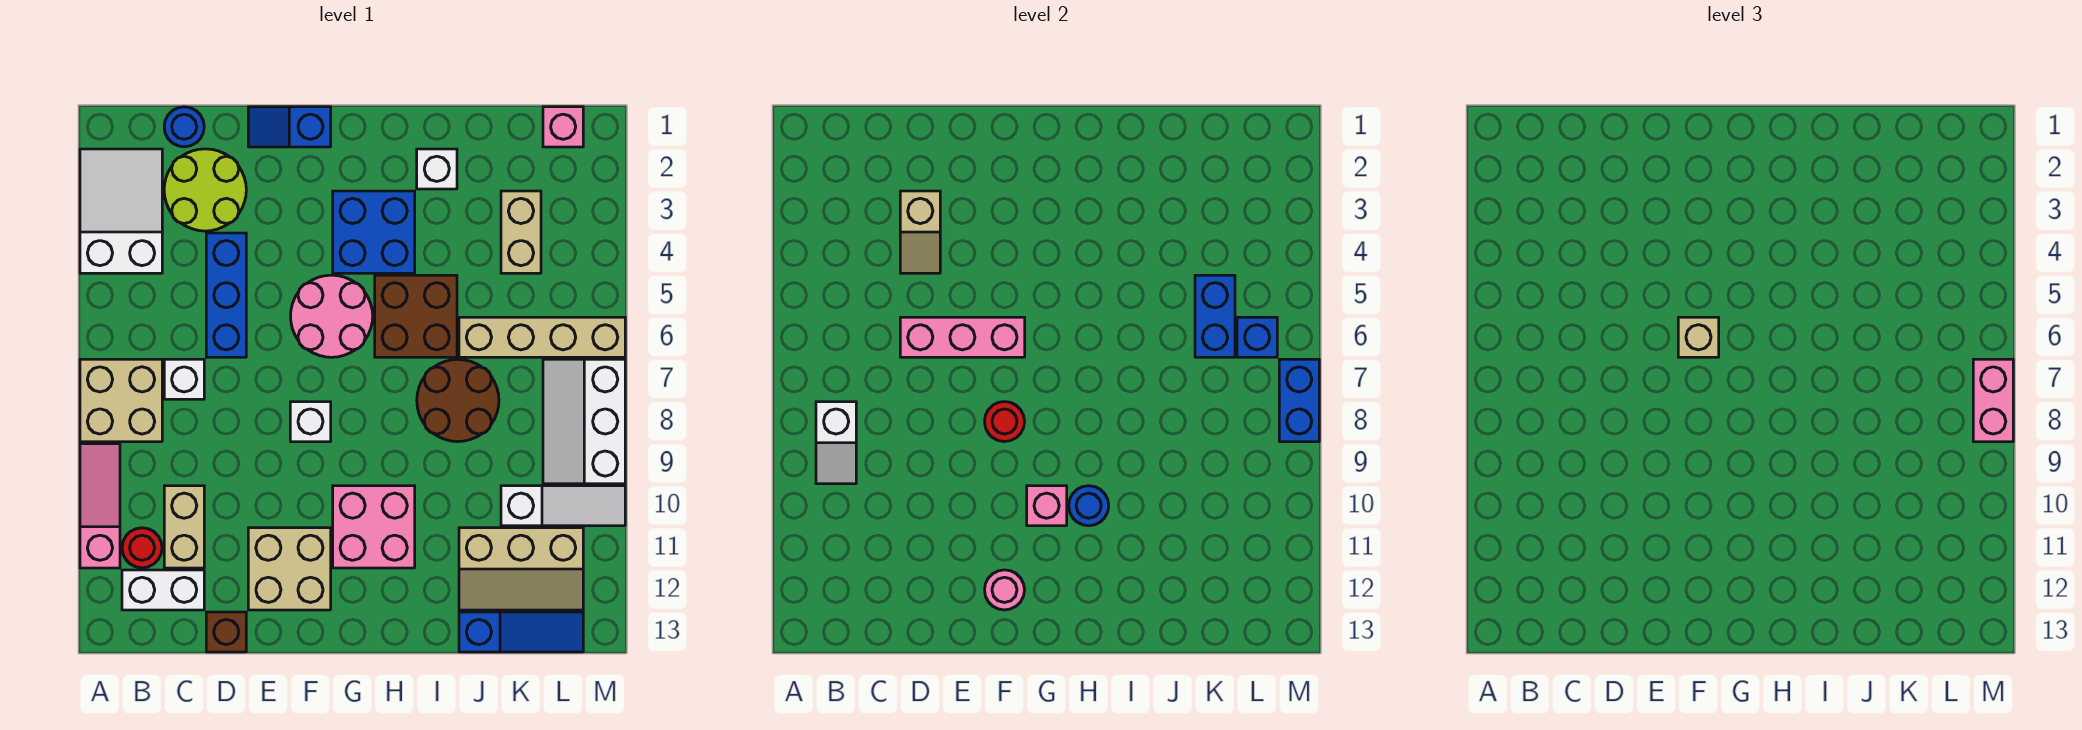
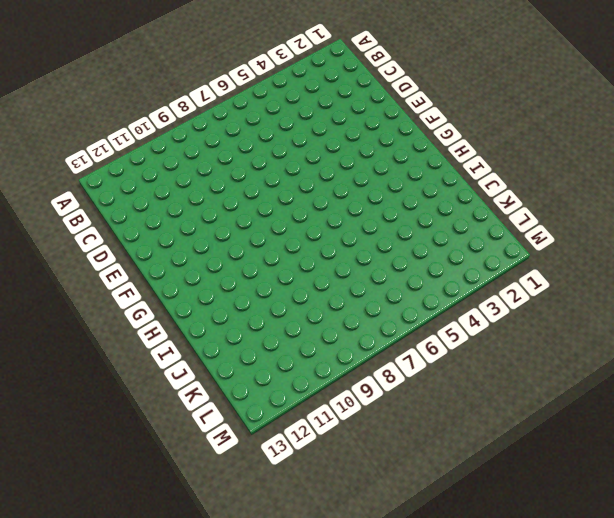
none -> white slope A2:B4 level 1 top 4
none -> tan brick A7:B8 level 1
none -> pink slope A9:A11 level 1 top 11
none -> red round brick B11 level 1

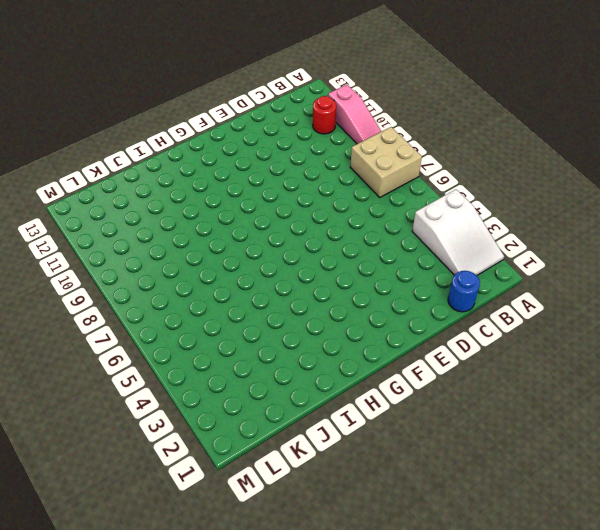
none -> white brick B12:C12 level 1
none -> lime round brick C2:D3 level 1
none -> white brick C7 level 1
none -> tan brick C10:C11 level 1

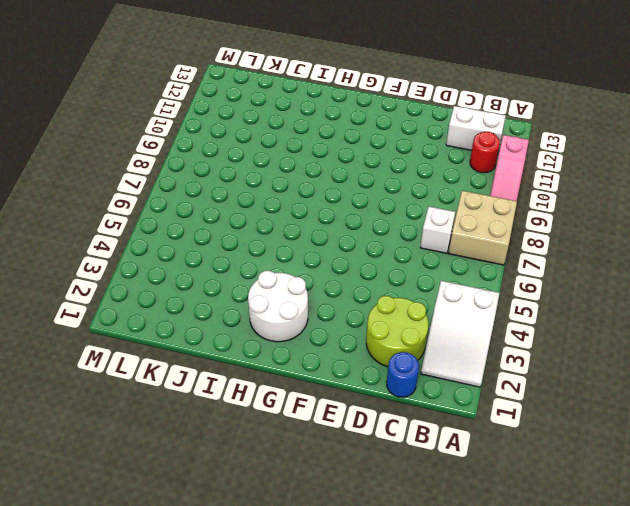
white round brick G2:H3 level 1 -> blue brick G3:H4 level 1
none -> tan brick C10:C11 level 1
none -> blue brick D4:D6 level 1
none -> brown brick D13 level 1
none -> blue slope E1:F1 level 1 top F

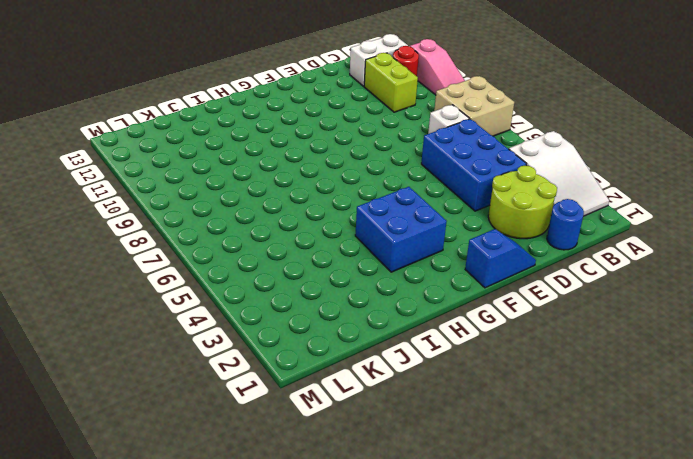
blue brick C4:D6 level 1 -> blue brick D4:D6 level 1
lime brick C10:C11 level 1 -> tan brick C10:C11 level 1
none -> brown brick D13 level 1
none -> tan brick E11:F12 level 1
none -> pink round brick F5:G6 level 1
none -> white brick F8 level 1

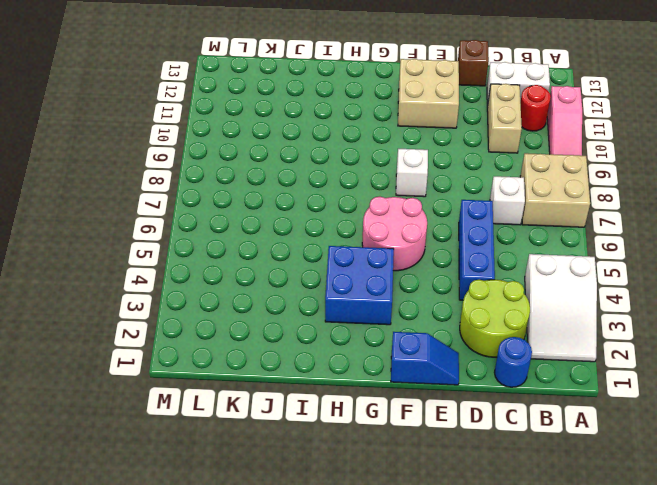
none -> pink brick G10:H11 level 1
none -> brown brick H5:I6 level 1
none -> white brick I2 level 1
none -> brown round brick I7:J8 level 1

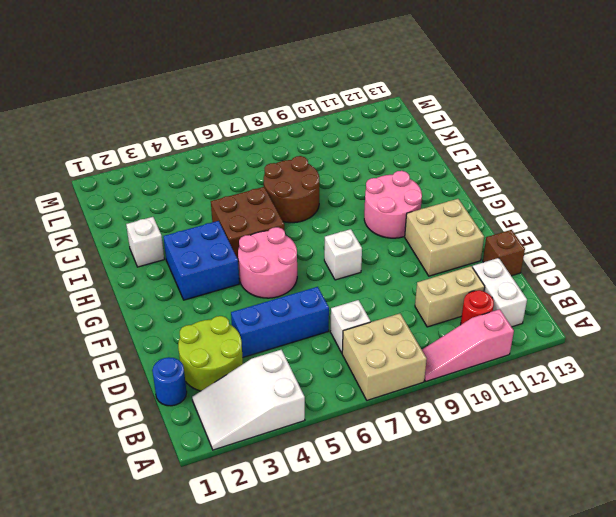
pink round brick G10:H11 level 1 -> pink brick G10:H11 level 1
none -> blue slope E1:F1 level 1 top F
none -> tan brick J6:M6 level 1
none -> tan slope J11:L12 level 1 top 11
none -> blue slope J13:L13 level 1 top J

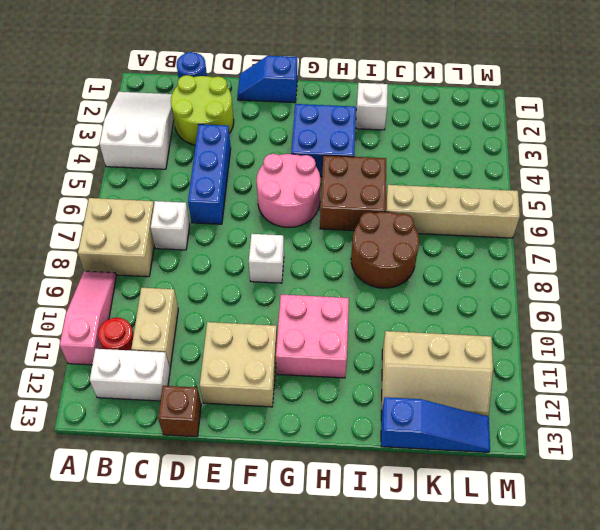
none -> tan brick K3:K4 level 1
none -> white slope K10:M10 level 1 top K
none -> pink brick L1 level 1
none -> white slope L7:M9 level 1 top M

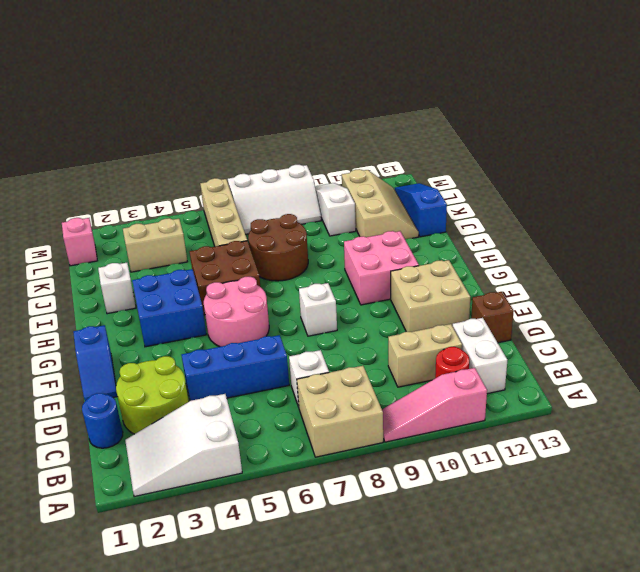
none -> white slope B8:B9 level 2 top 8
none -> tan slope D3:D4 level 2 top 3
none -> pink brick D6:F6 level 2
none -> red round brick F8 level 2

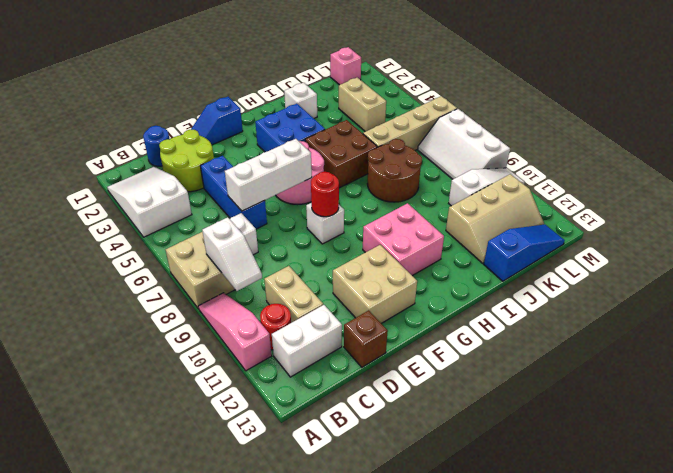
white brick D6:F6 level 2 -> pink brick D6:F6 level 2
none -> tan slope D3:D4 level 2 top 3
none -> pink round brick F12 level 2
none -> pink brick G10 level 2
none -> blue round brick H10 level 2

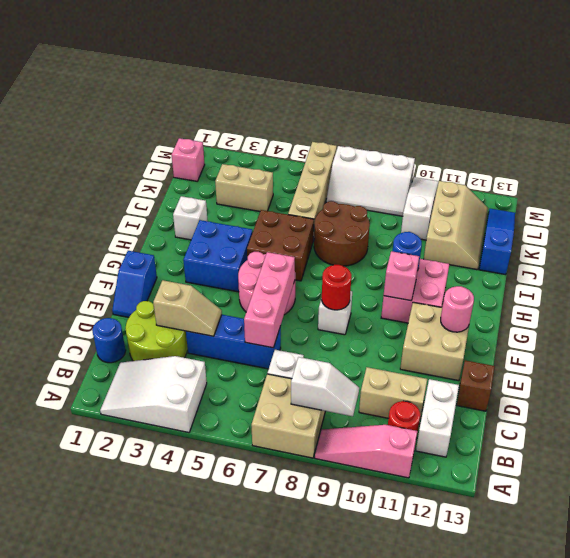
none -> blue brick K5:K6 level 2
none -> blue brick L6 level 2
none -> blue brick M7:M8 level 2
none -> tan brick F6 level 3

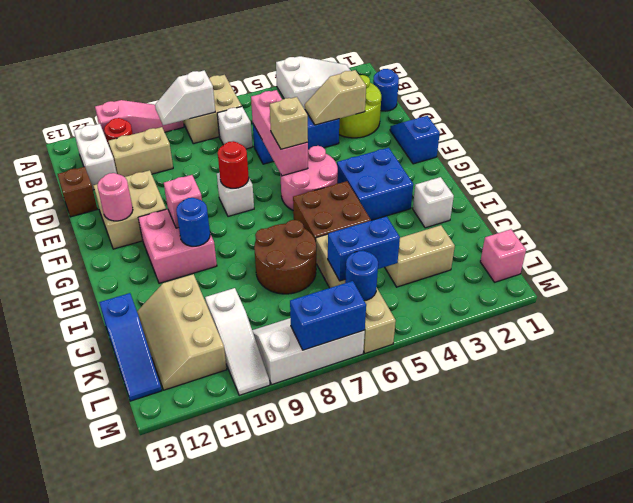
blue round brick L6 level 2 -> blue brick L6 level 2
none -> pink brick M7:M8 level 3

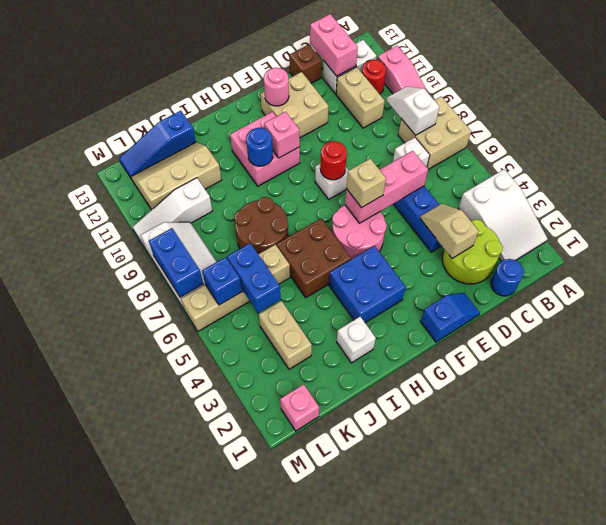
pink brick C12:C13 level 2 -> pink brick M7:M8 level 3

